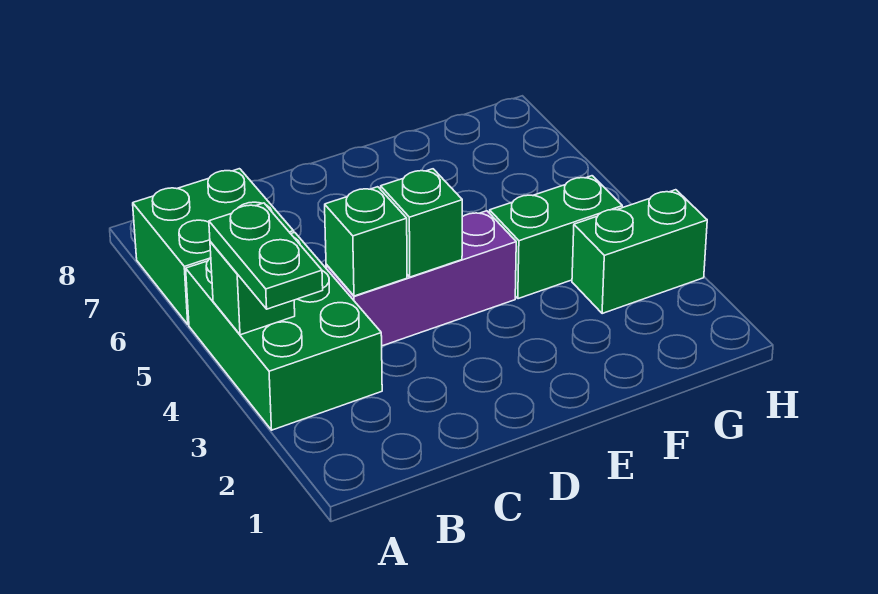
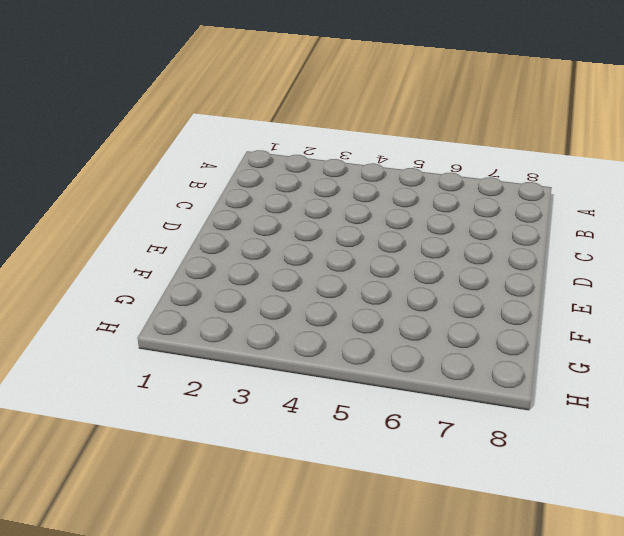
none -> green brick A3:B5 level 1
none -> green brick A6:B7 level 1

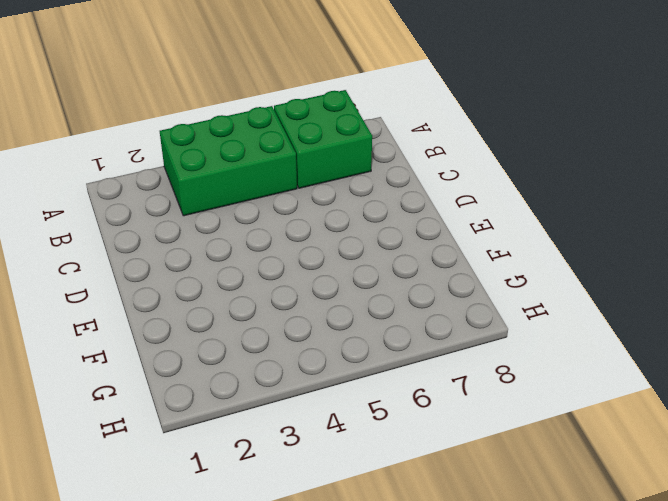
none -> purple brick C4:E4 level 1
none -> green brick F4:G4 level 1

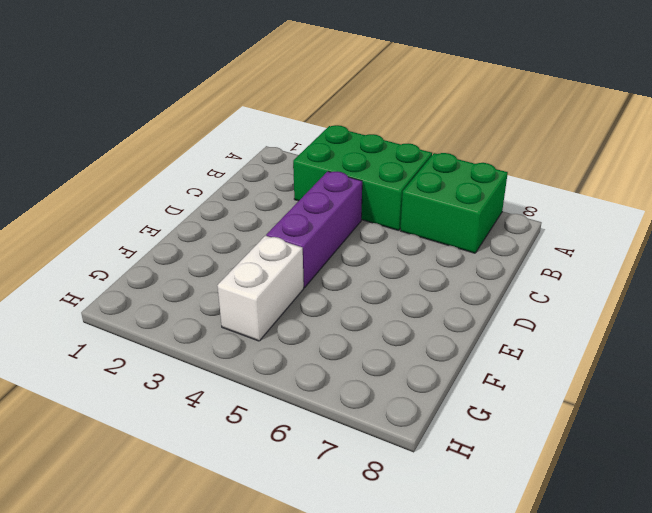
white brick F4:G4 level 1 -> green brick F4:G4 level 1
none -> green brick G3:H3 level 1
none -> green brick A4 level 2

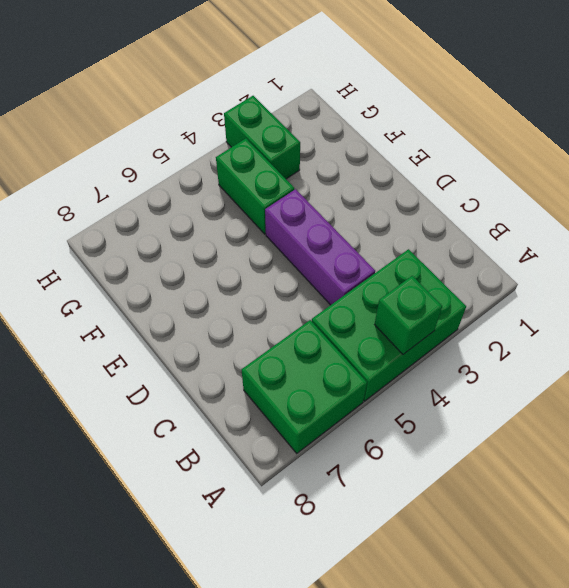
none -> green brick C4 level 2
none -> green brick D4 level 2

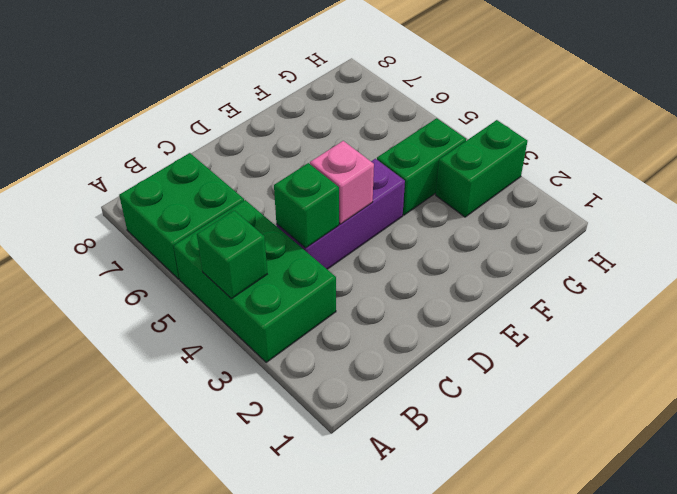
pink brick D4 level 2 -> green brick D4 level 2
none -> green plate A3:A4 level 3

